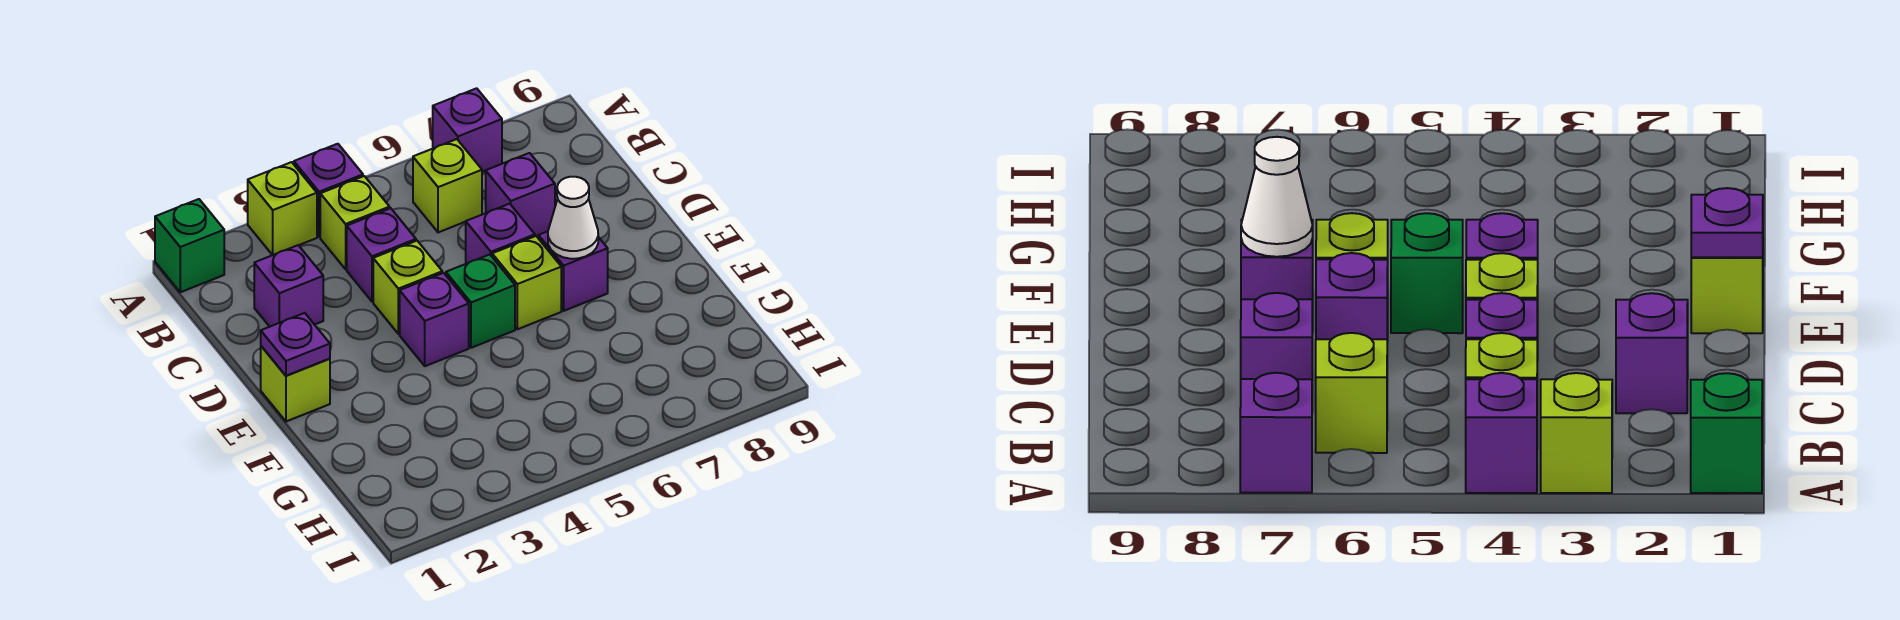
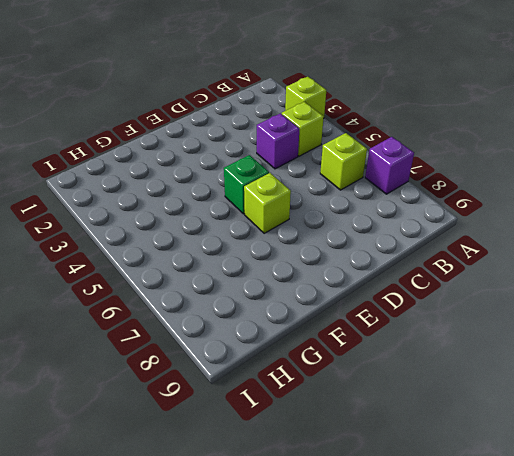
none -> green brick A1 level 1
none -> purple brick A4 level 1
none -> purple brick C2 level 1

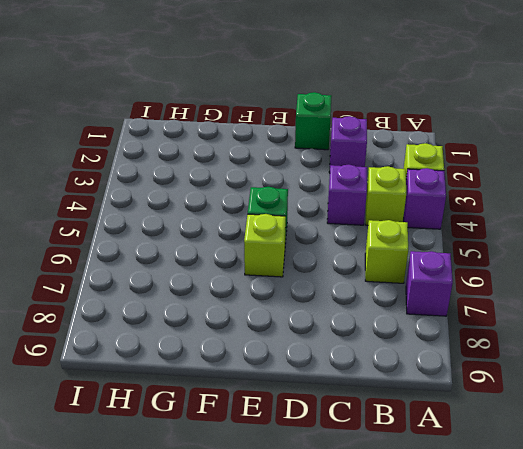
green brick D1 level 1 -> green brick A1 level 1
none -> purple brick C7 level 1
none -> lime brick D4 level 1
none -> purple brick D6 level 1

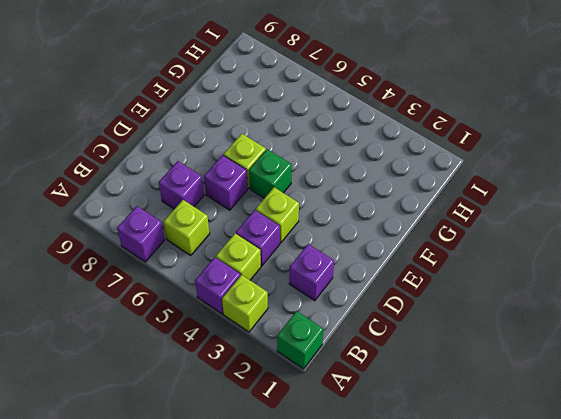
none -> lime brick E1 level 1
none -> purple brick E4 level 1
none -> purple brick E7 level 1

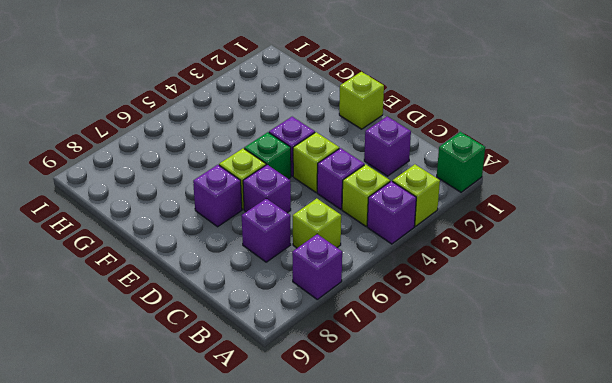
none -> purple plate E1 level 2
none -> white cone E7 level 2

